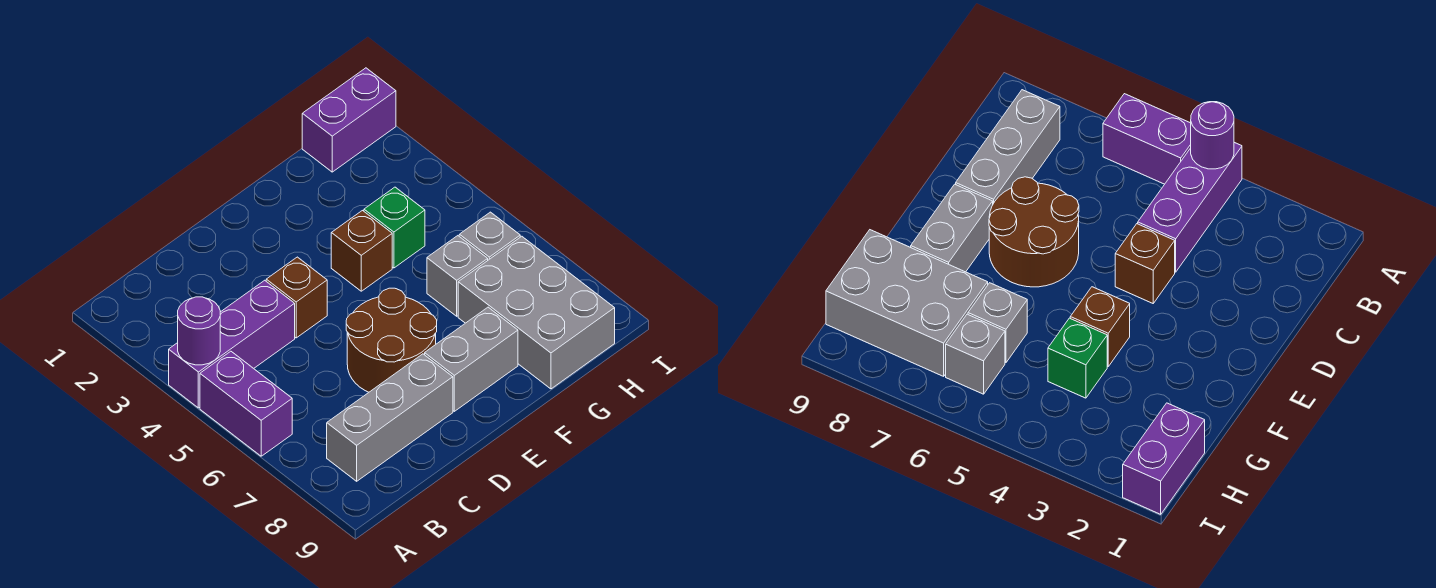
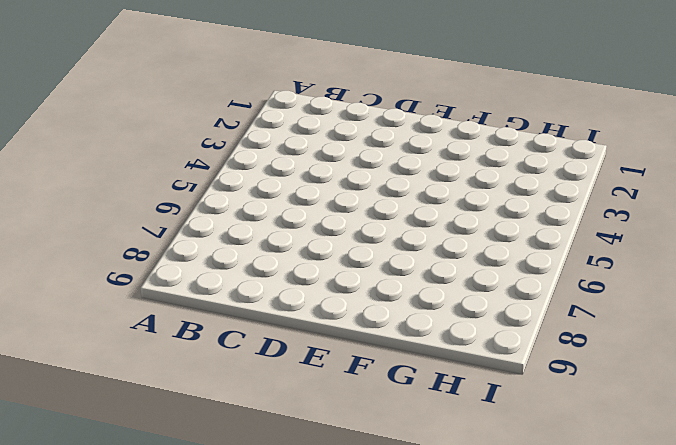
none -> purple brick A4:C4 level 1
none -> purple brick A5:A6 level 1
none -> grey brick B8:D8 level 1

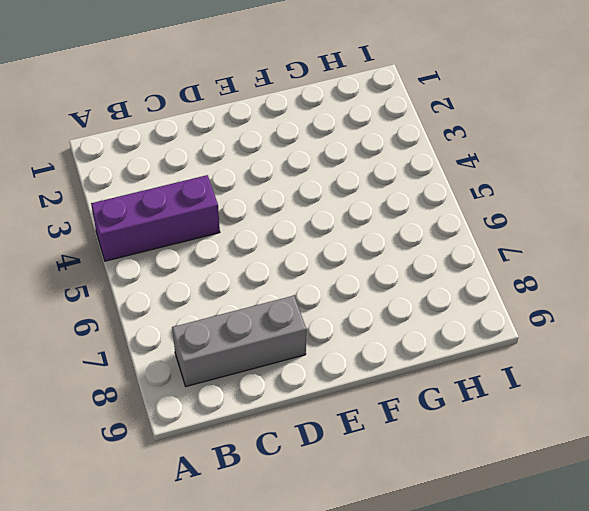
none -> purple brick A5:A6 level 1
none -> brown brick D4 level 1
none -> brown round brick D6:E7 level 1

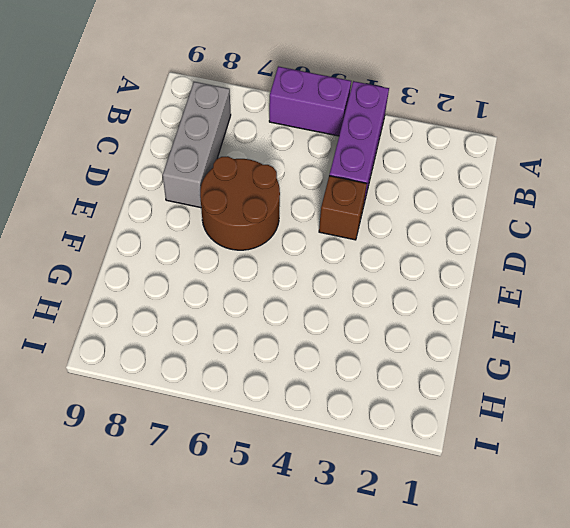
none -> grey brick E8:F8 level 1
none -> brown brick F4 level 1
none -> green brick G4 level 1

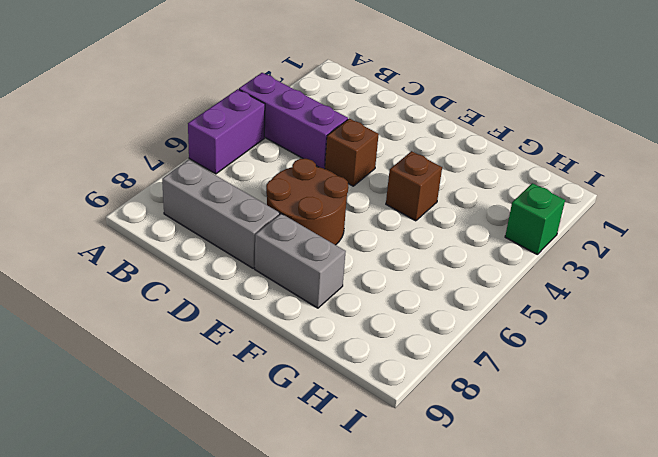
green brick I3 level 1 -> green brick G4 level 1
none -> grey brick G6 level 1
none -> grey brick G7:H9 level 1
none -> purple brick H1:I1 level 1

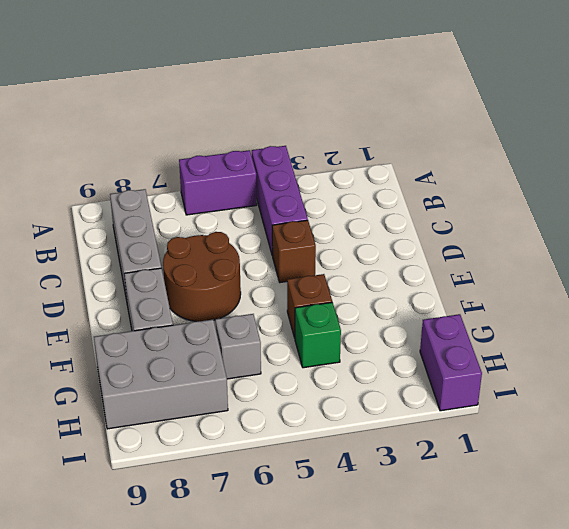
none -> grey brick H6 level 1
none -> purple round brick A4 level 2

